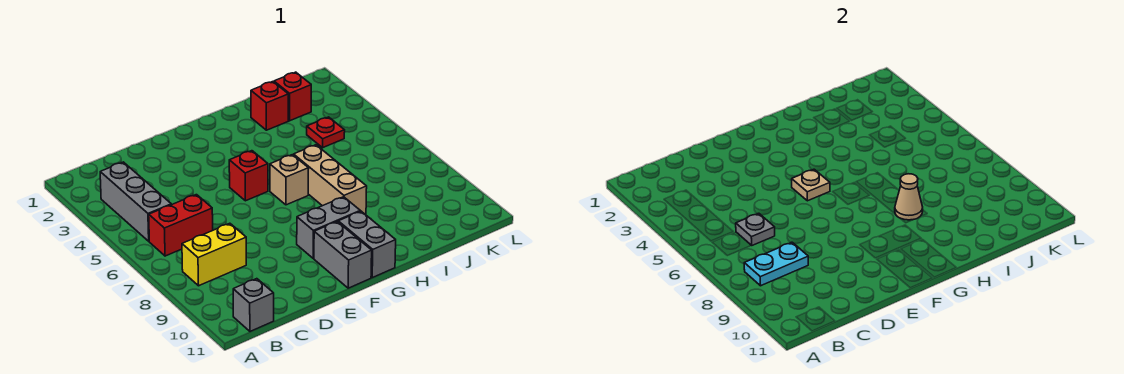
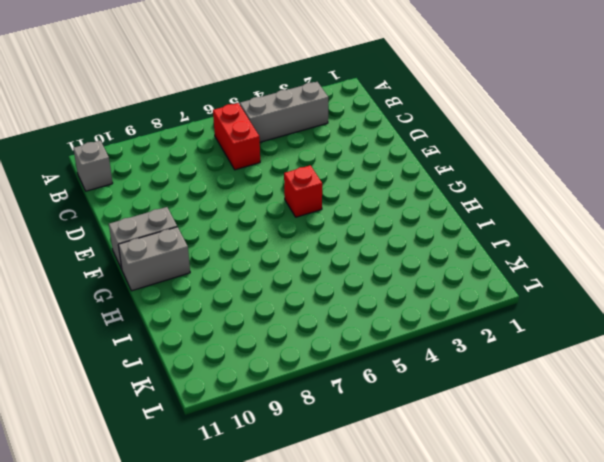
none -> yellow brick B8:C8 level 1
none -> grey brick F9:G9 level 1
none -> tan brick G6 level 1

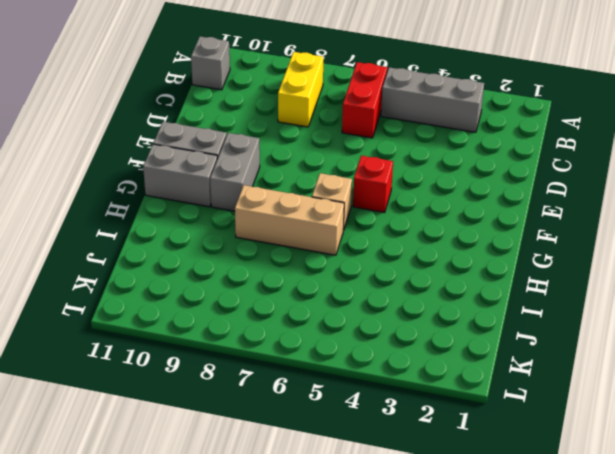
none -> red brick I2 level 1
none -> red brick J2 level 1
none -> red plate J4 level 1

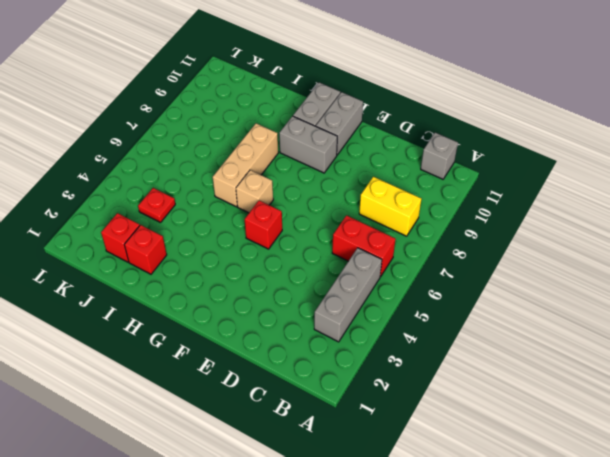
none -> cyan plate B8:C8 level 2
none -> grey plate C6 level 2
none -> tan plate F5 level 2

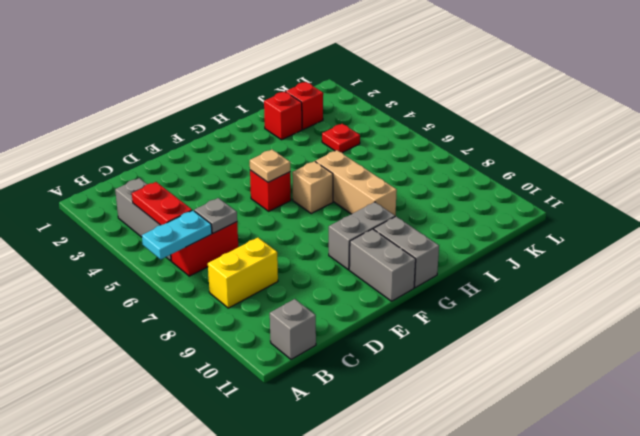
cyan plate A6:B6 level 2 -> cyan plate B8:C8 level 2
red plate B4:B5 level 2 -> none
none -> tan cone H8 level 2

